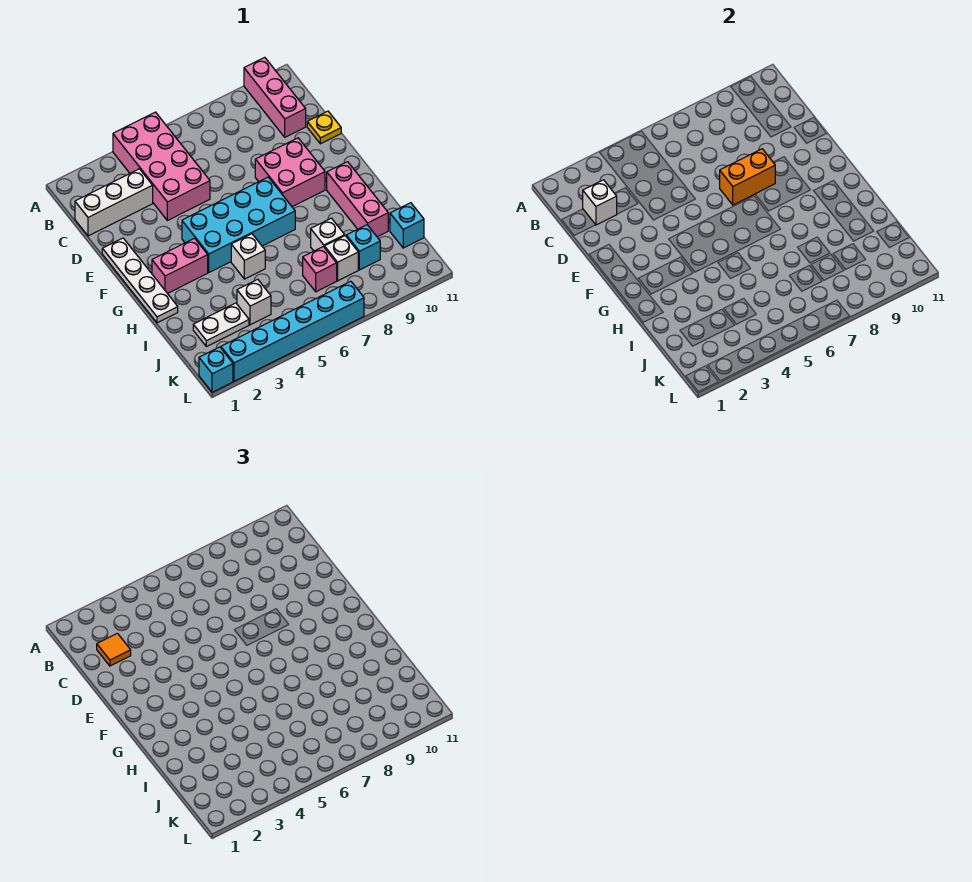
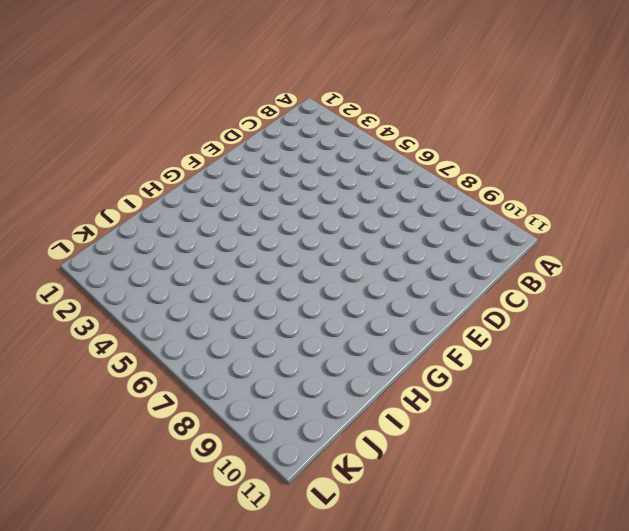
none -> pink brick A4:D5 level 1
none -> pink brick A10:C10 level 1
none -> white brick C1:C3 level 1

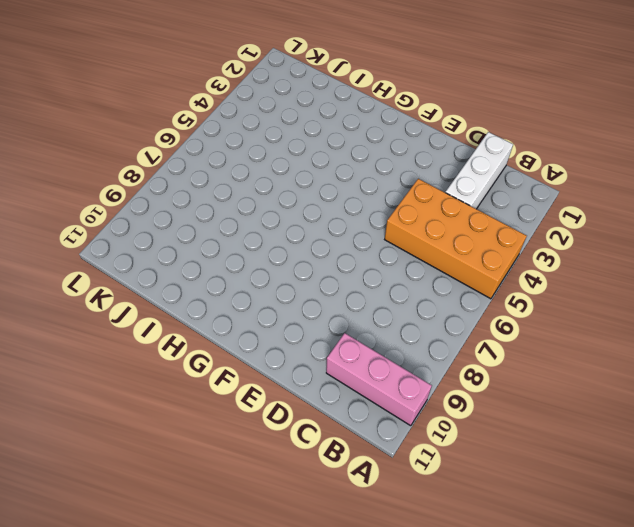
orange brick A4:D5 level 1 -> pink brick A4:D5 level 1
none -> yellow plate D11 level 1
none -> white plate E1:H1 level 1
none -> pink brick E8:F9 level 1

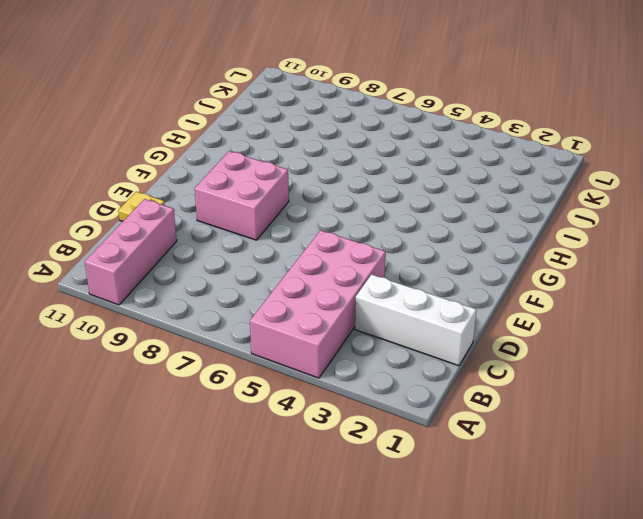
none -> white plate E1:H1 level 1
none -> cyan brick F4:G7 level 1
none -> pink brick G2:G3 level 1

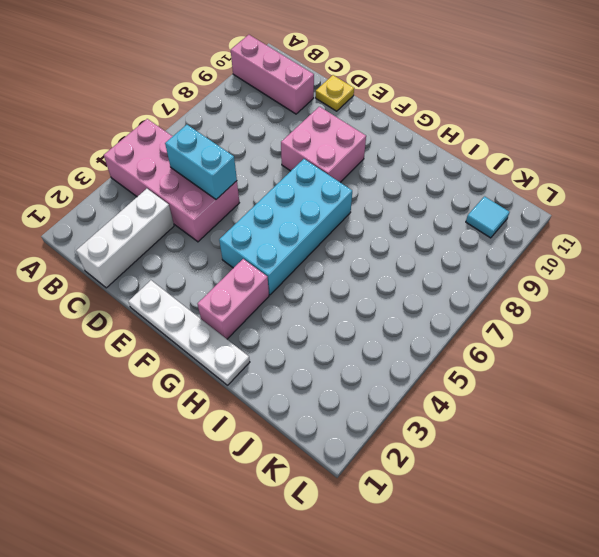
cyan brick C5:D5 level 2 -> none
cyan tile K10 level 1 -> none
none -> pink brick G10:I10 level 1
none -> white brick H5 level 1
none -> white brick I8 level 1

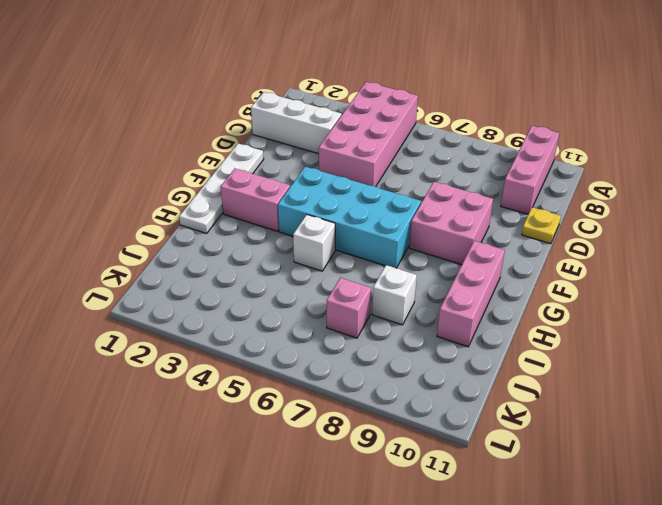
none -> white plate J2:J3 level 1
none -> white brick J4 level 1
none -> white brick J8 level 1

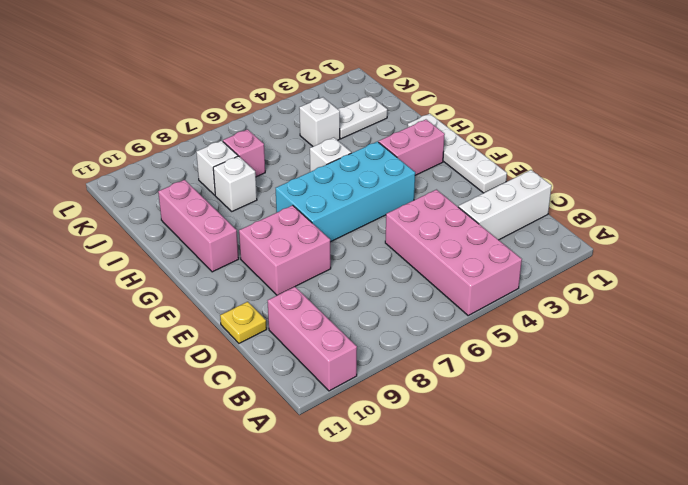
none -> cyan brick J9 level 1
none -> cyan brick J11 level 1
none -> cyan brick L1 level 1

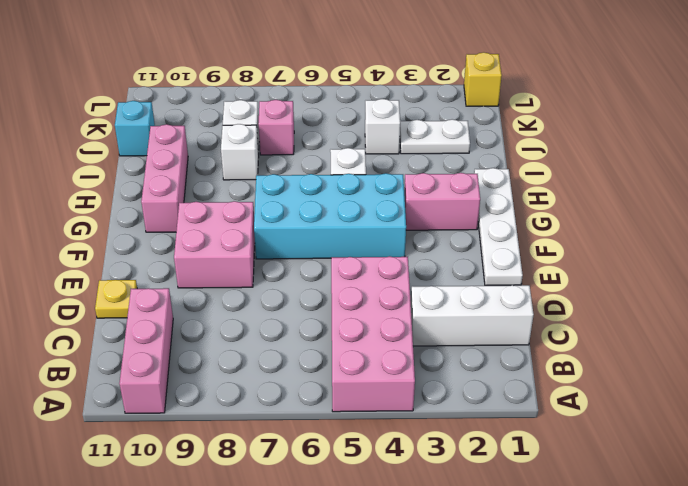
yellow brick L1 level 1 -> cyan brick L1 level 1
none -> cyan brick J9 level 1
none -> cyan brick L2:L7 level 1
none -> white brick C2 level 2

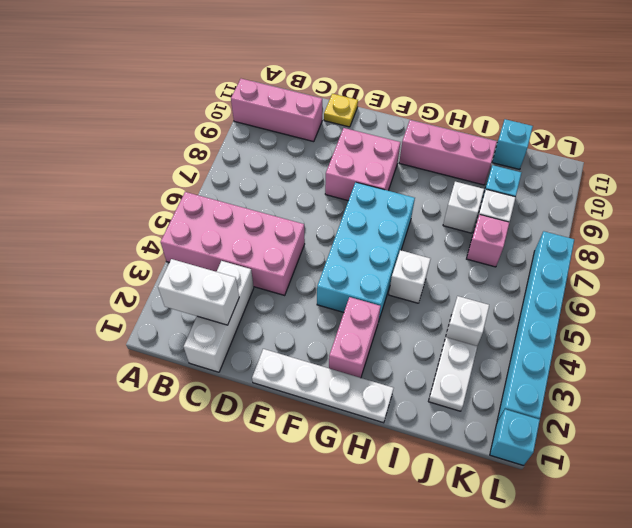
white brick B2:C2 level 2 -> white brick C2 level 2
none -> orange brick E7:E8 level 2
none -> orange tile C2 level 3

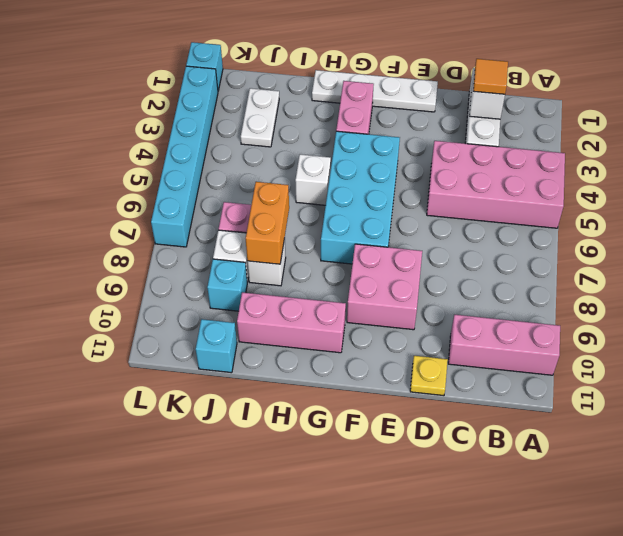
orange brick I7:I8 level 2 -> orange brick E7:E8 level 2
none -> white brick J4 level 1

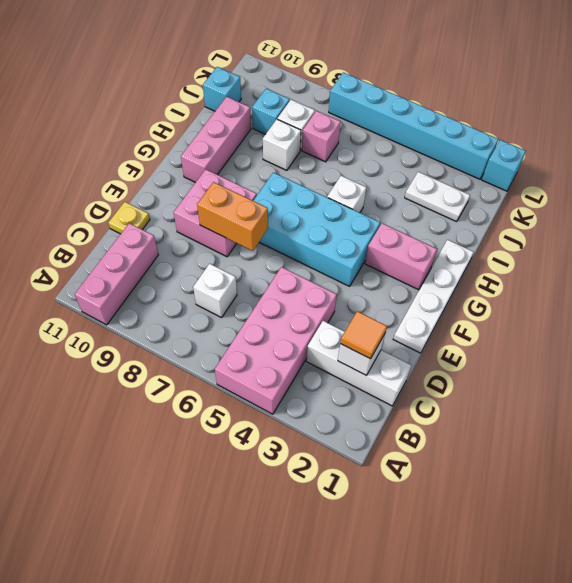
white brick C7 level 1 -> white brick J4 level 1

